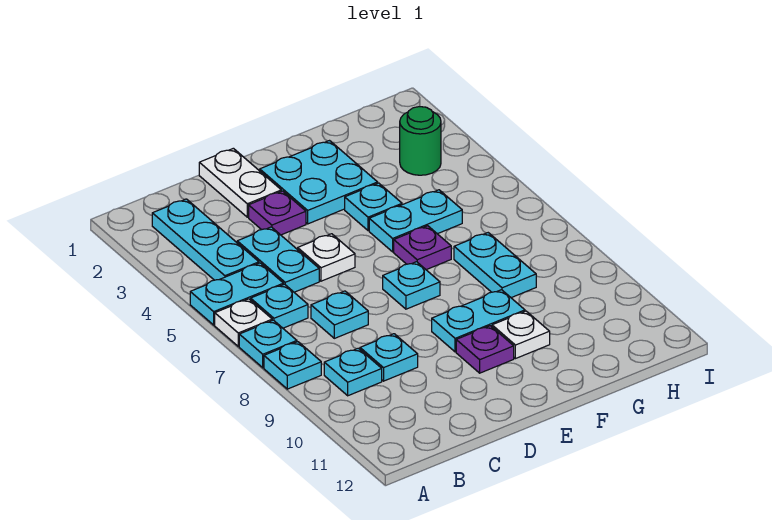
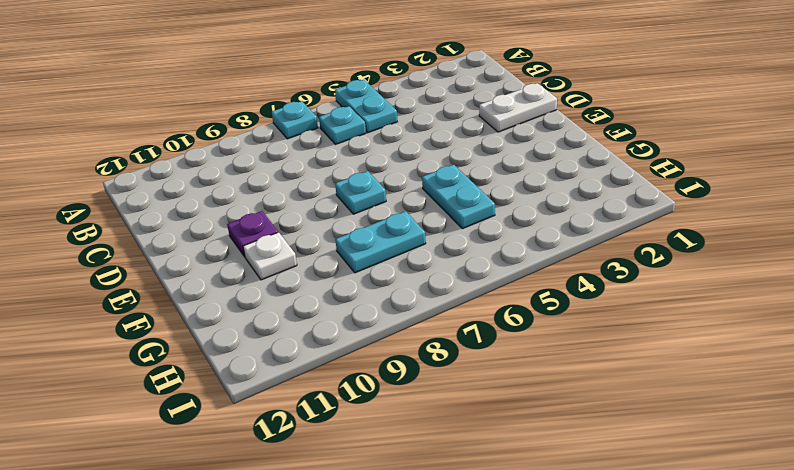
none -> white plate A6 level 1
none -> cyan plate A8 level 1
none -> cyan plate B2:B4 level 1

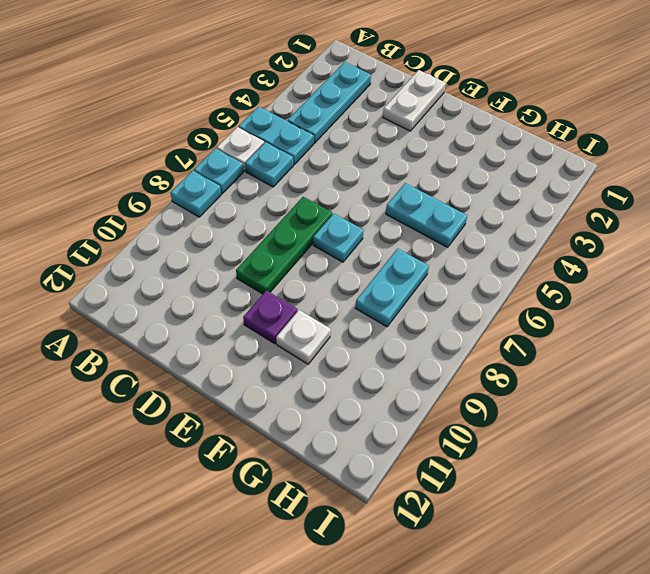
green plate D7:D9 level 1 -> none
none -> cyan plate B9 level 1
none -> cyan plate C4:C5 level 1
none -> cyan plate C7 level 1

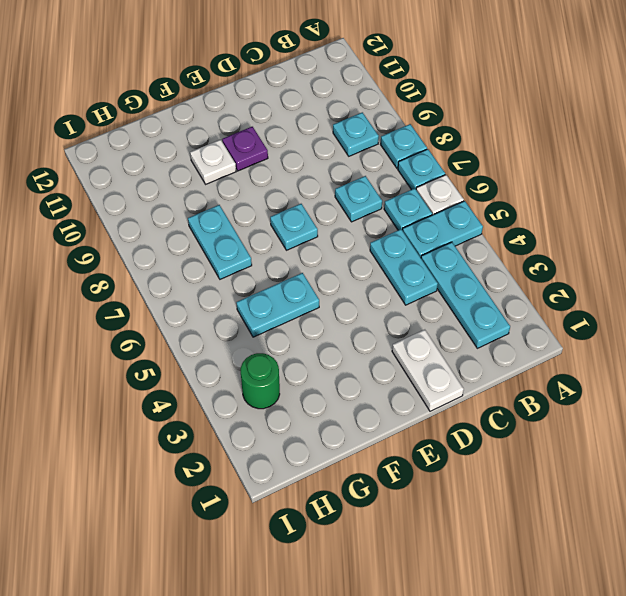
none -> cyan plate C9 level 1
none -> purple plate D3 level 1
none -> white plate D5 level 1

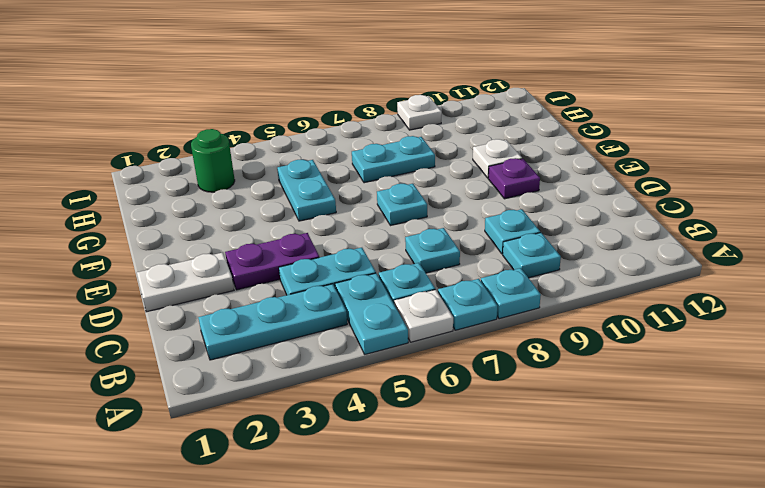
purple plate D3:D4 level 1 -> purple plate D3 level 1
white plate I9 level 1 -> white plate D5 level 1
none -> cyan plate E2:F3 level 1
none -> cyan plate E9:F9 level 1
none -> cyan plate F4 level 1

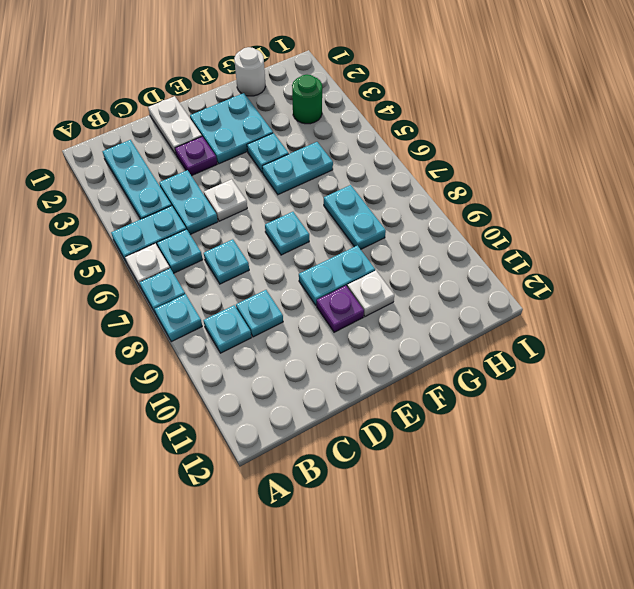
white round brick G1 level 1 -> none
none -> purple plate F6 level 1

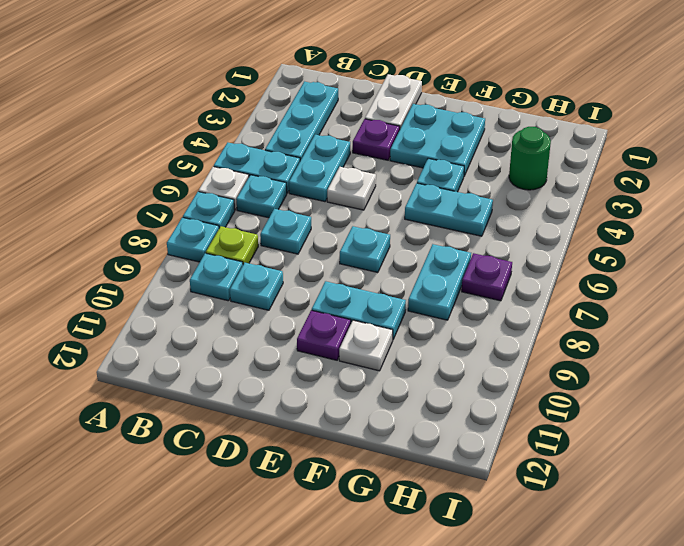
lime plate B8 level 1 -> none
purple plate H7 level 1 -> purple plate F6 level 1

